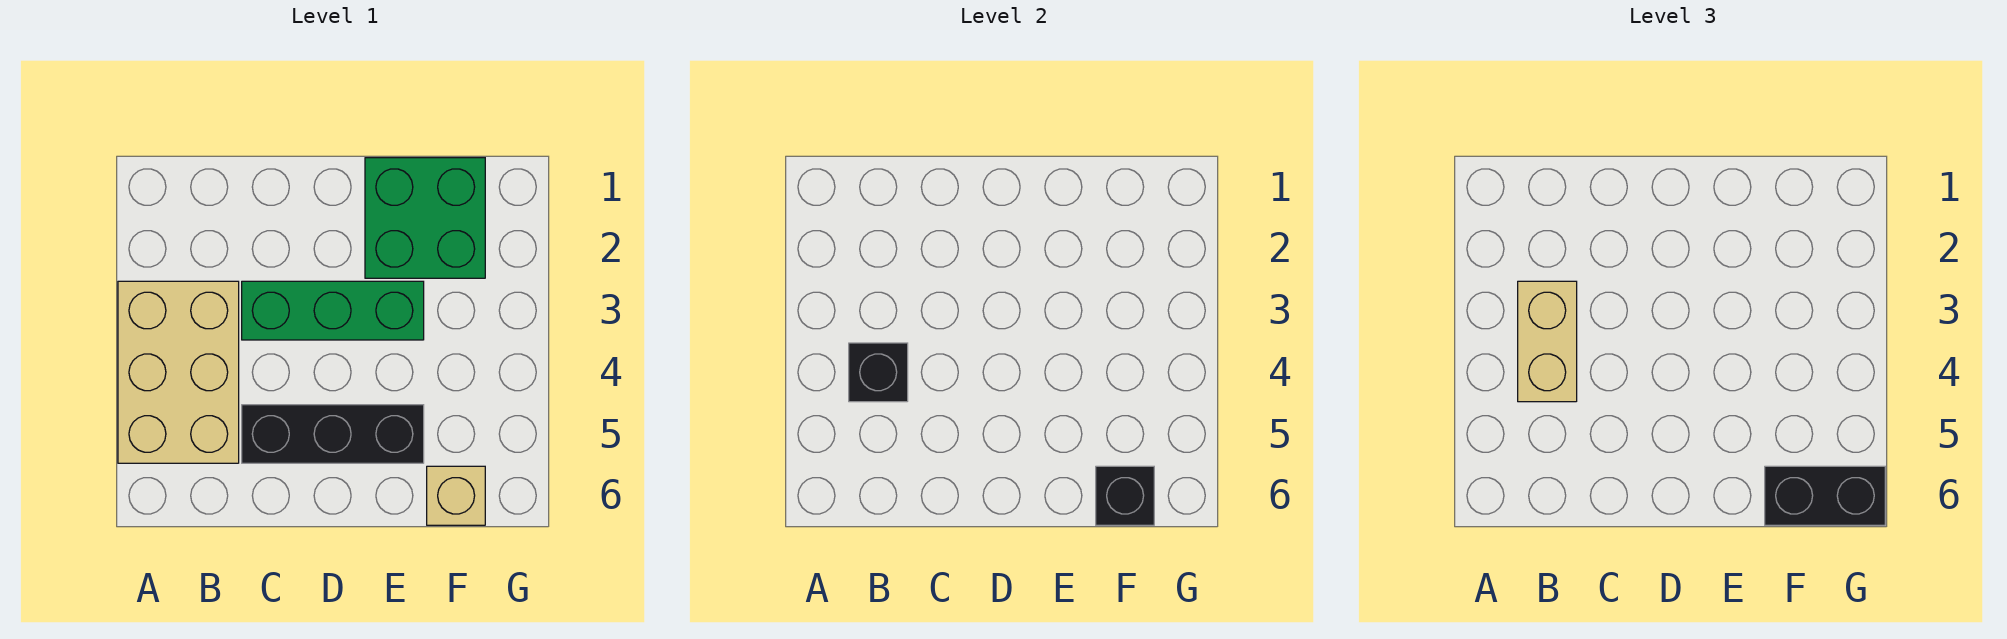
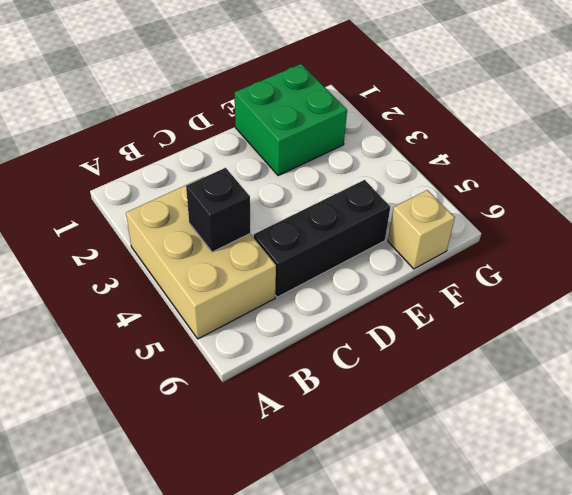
none -> green brick C3:E3 level 1
none -> black brick F6 level 2

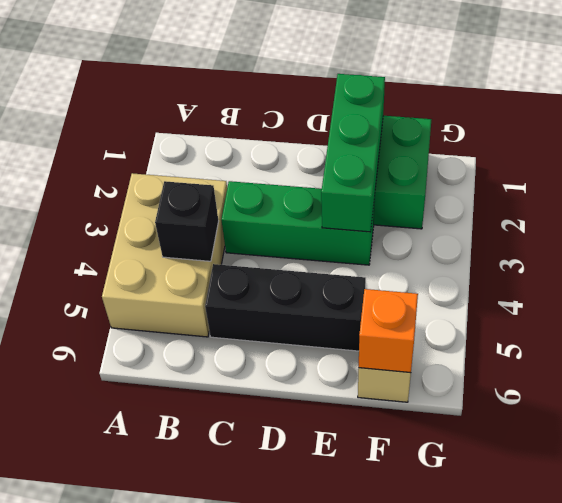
green brick E1:E3 level 2 -> none
orange brick F6 level 2 -> black brick F6 level 2
none -> tan brick B3:B4 level 3
none -> black brick F6:G6 level 3

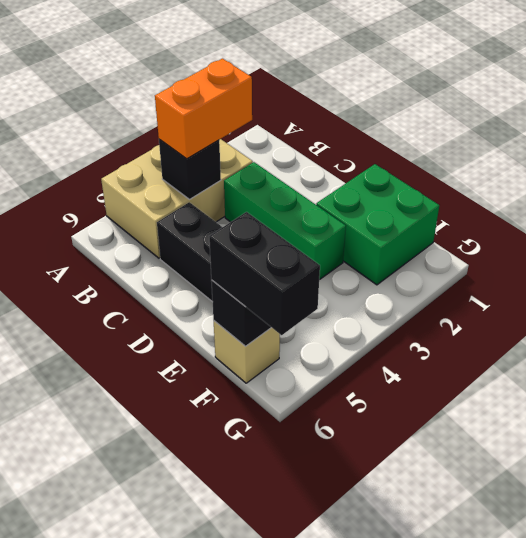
orange brick B3:B4 level 3 -> tan brick B3:B4 level 3

